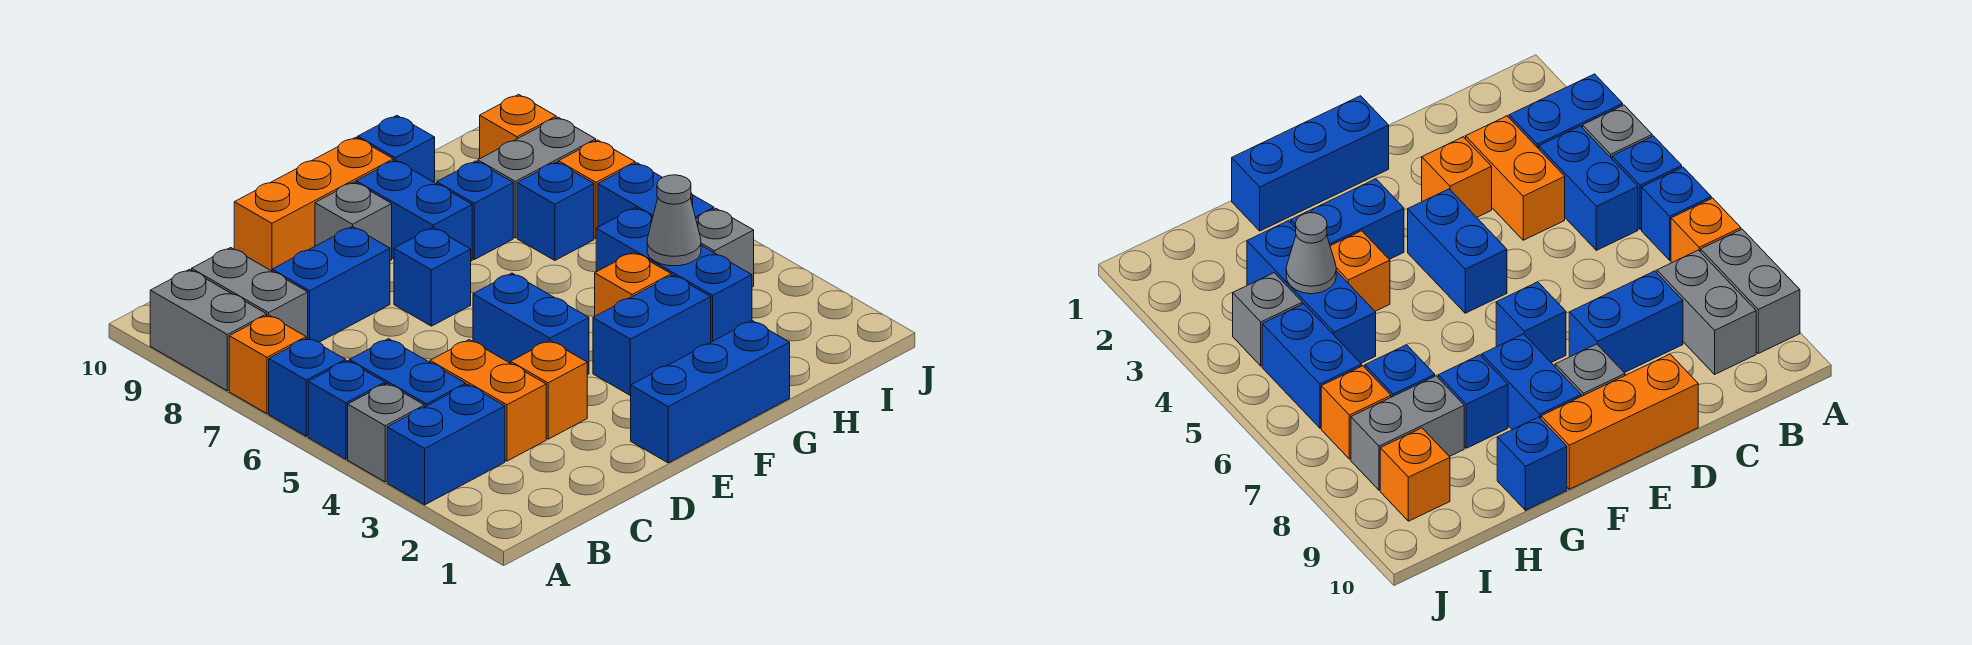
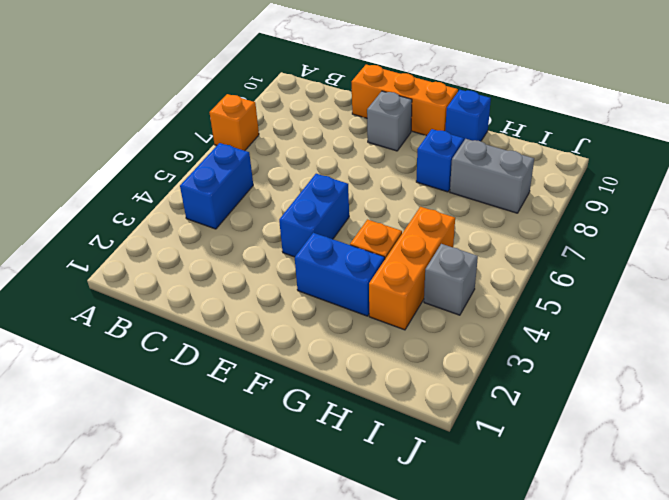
orange brick H3:H5 level 1 -> blue brick H3:H5 level 1
none -> blue brick A3:B3 level 1
none -> grey brick A4 level 1
none -> blue brick A5 level 1

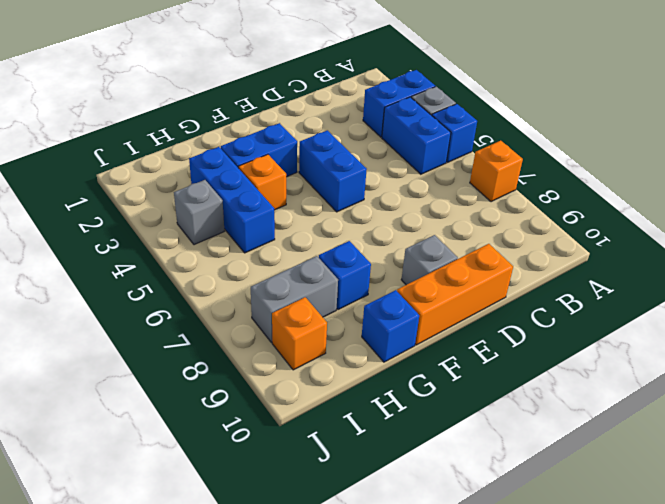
none -> blue brick A6 level 1
none -> grey brick A8:A9 level 1
none -> grey brick B8:B9 level 1

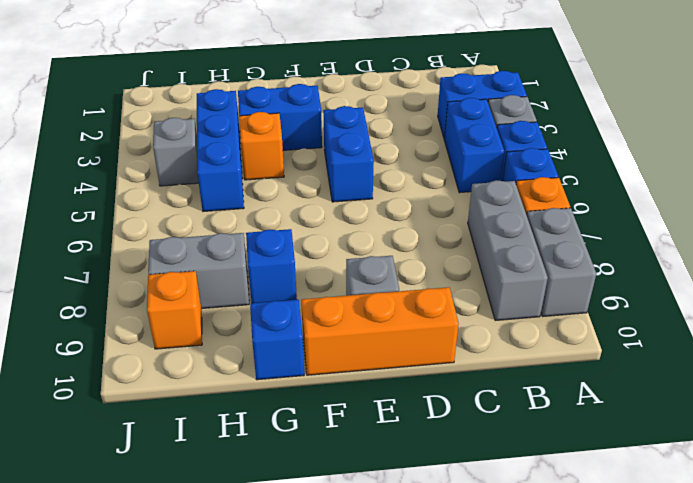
grey brick B7:B9 level 1 -> grey brick B8:B9 level 1
none -> orange brick C3:C4 level 1
none -> blue brick C8:D8 level 1
none -> orange brick D3 level 1

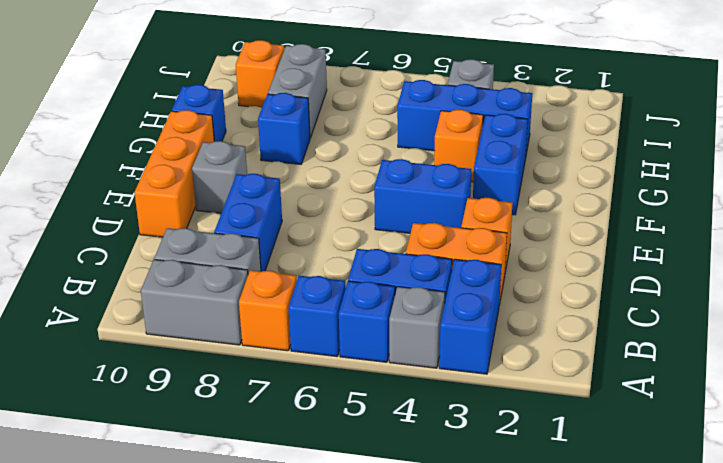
none -> blue brick E1:G1 level 1
none -> blue brick E7 level 1
none -> blue brick F8:F9 level 1

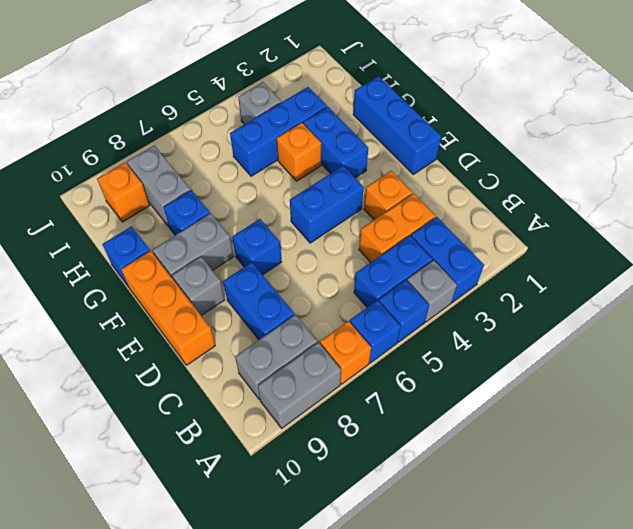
grey brick F8:F9 level 1 -> blue brick F8:F9 level 1
none -> blue brick H7 level 1
none -> blue brick I5:I6 level 1
none -> orange brick I7 level 1

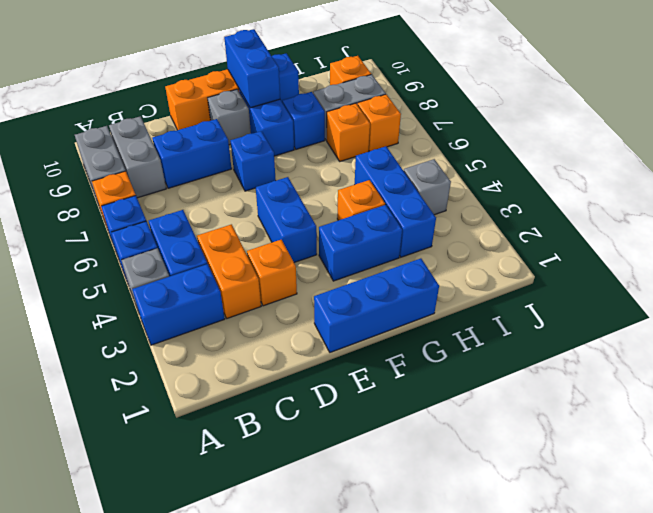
blue brick F9:F10 level 2 -> blue brick I5:I6 level 1
orange brick H7 level 1 -> blue brick H7 level 1
none -> grey cone H4 level 2

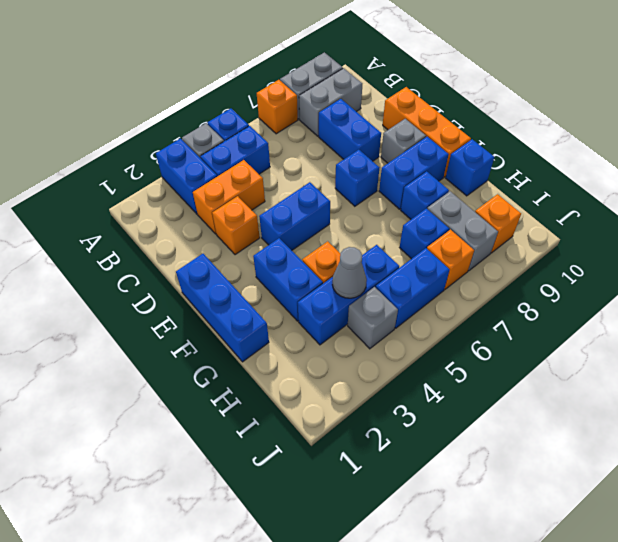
none -> blue brick A6 level 1

